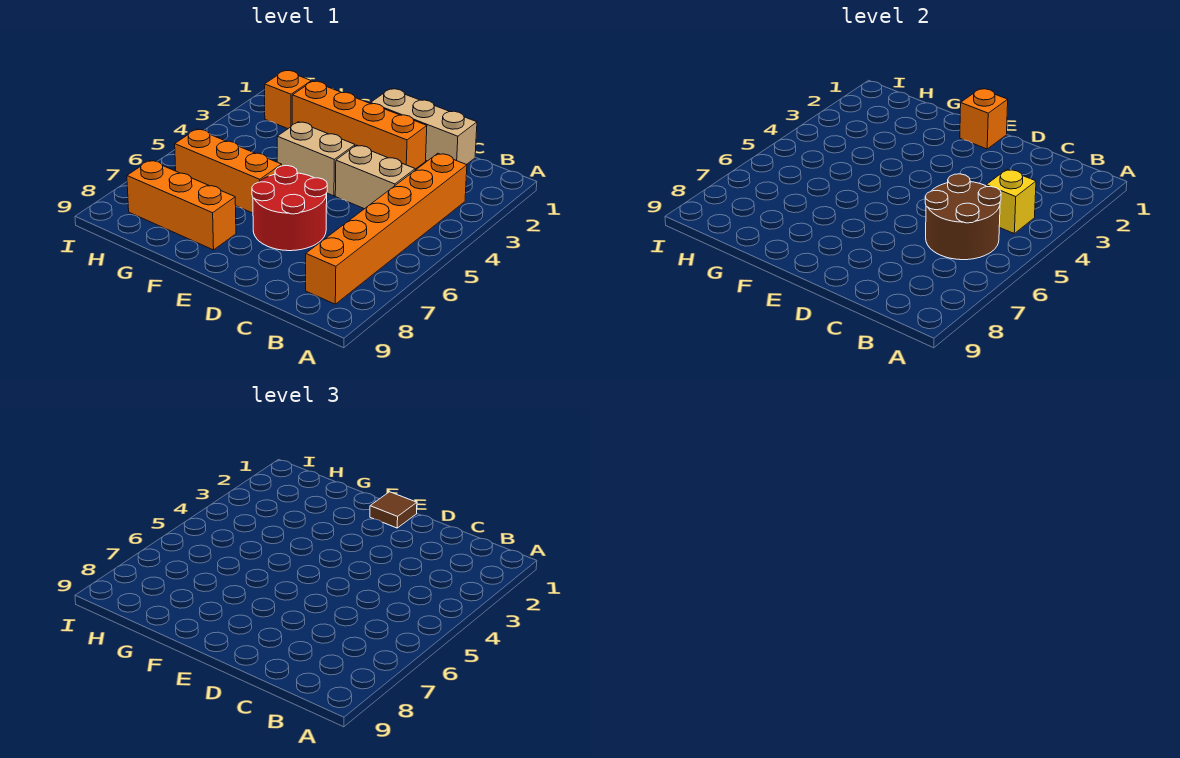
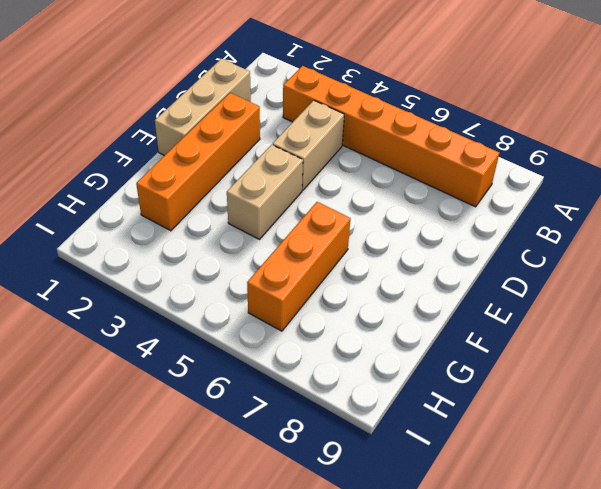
none -> red round brick D6:E7 level 1
none -> orange brick F8:H8 level 1
none -> orange brick H2 level 1

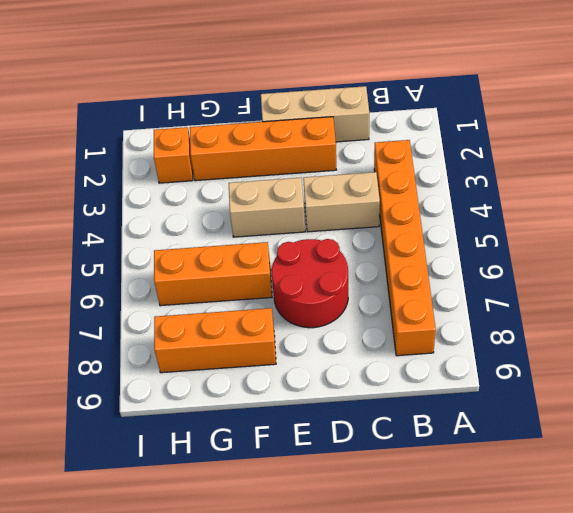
none -> yellow brick B4 level 2
none -> brown round brick B5:C6 level 2
none -> orange brick E1 level 2

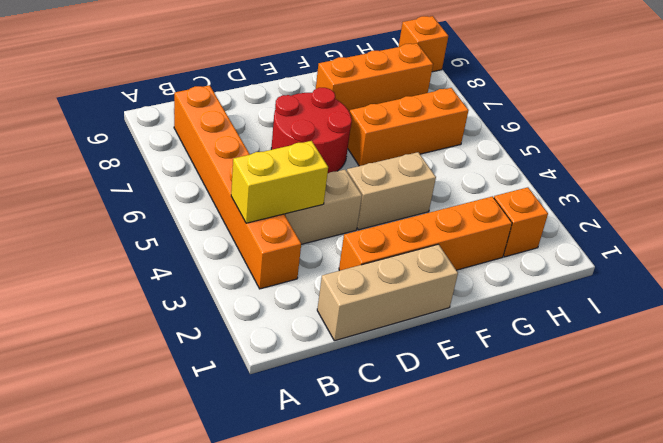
yellow brick B4:C4 level 2 -> yellow brick B4 level 2
orange brick I9 level 1 -> orange brick E1 level 2
none -> brown round brick B5:C6 level 2
none -> brown tile E1 level 3

